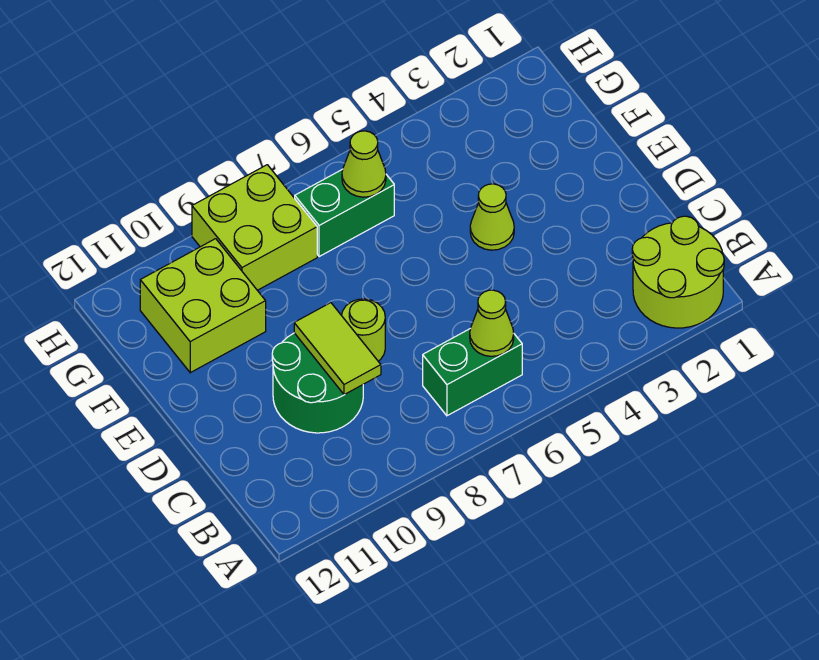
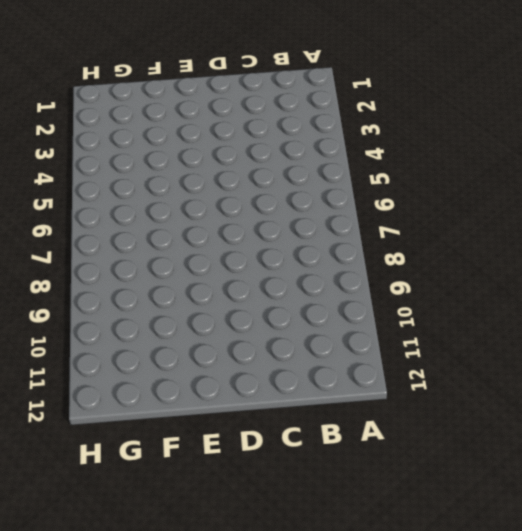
none -> lime round brick A1:B2 level 1
none -> green brick B6:B7 level 1

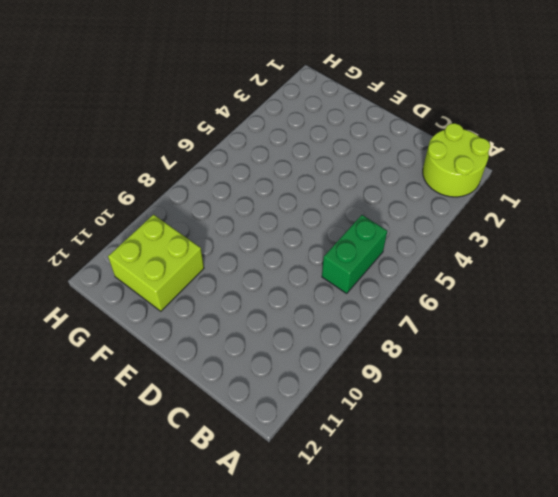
none -> green round brick C9:D10 level 1
none -> lime round brick D8 level 1

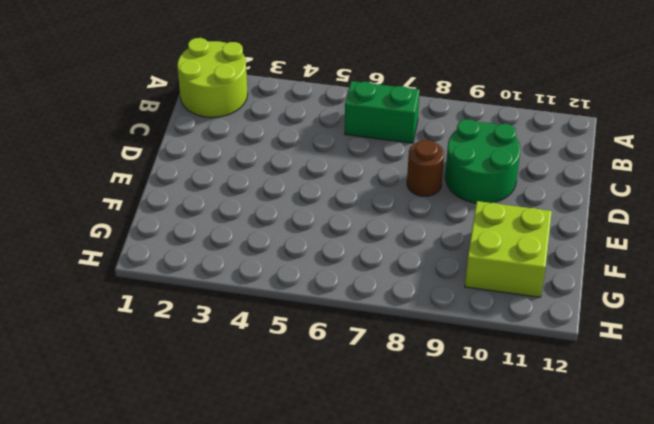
brown round brick D8 level 1 -> lime round brick D8 level 1
none -> lime cone E4 level 1
none -> green brick G6:G7 level 1

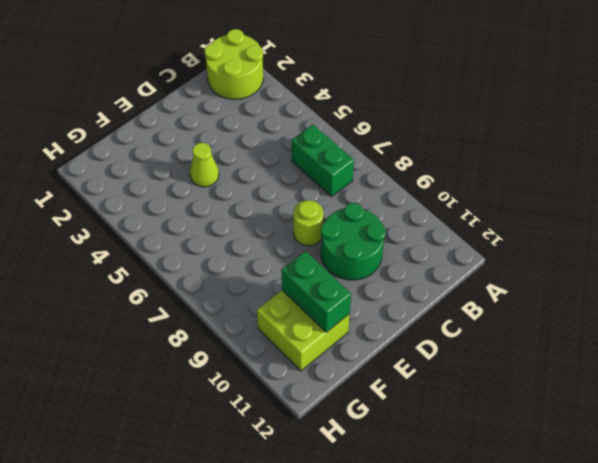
green brick F10:F11 level 2 -> green brick G6:G7 level 1
none -> lime brick G8:H9 level 1
none -> lime cone B6 level 2

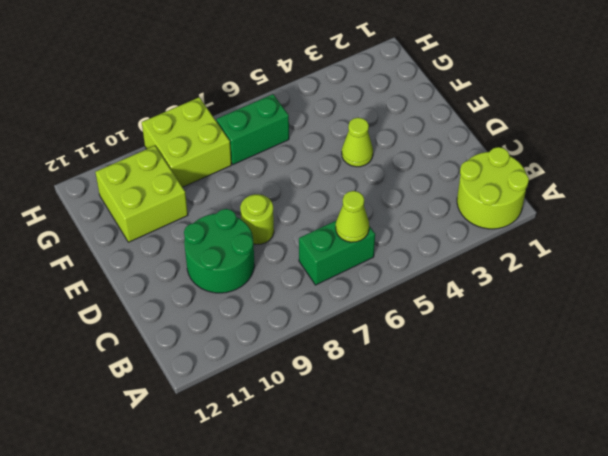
none -> lime tile C9:D9 level 2
none -> lime cone G6 level 2

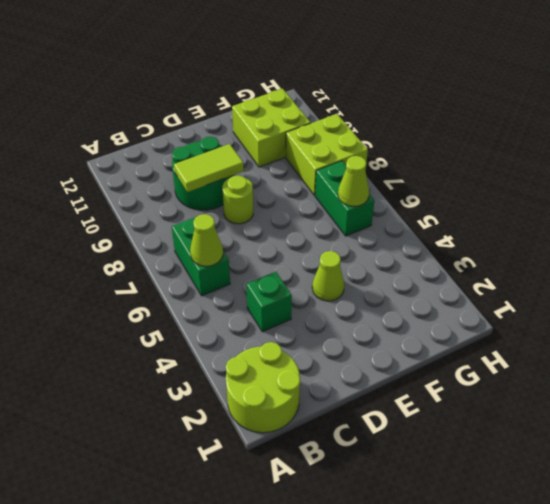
green brick C4 level 1 -> none

